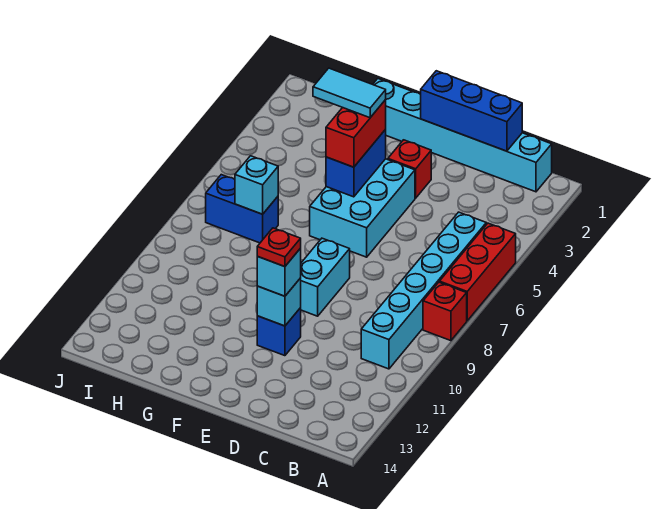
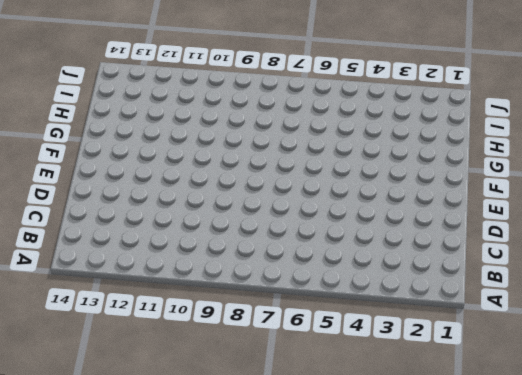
none -> red brick A5:A7 level 1
none -> red brick A8 level 1
none -> cyan brick B1:G1 level 1

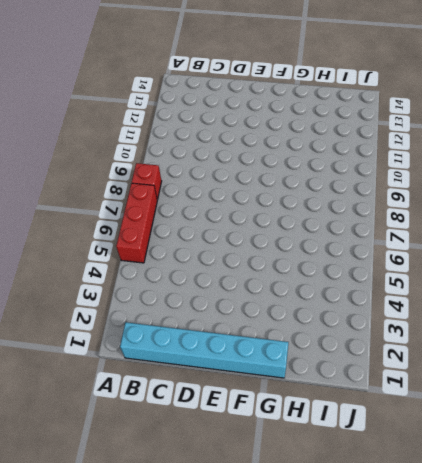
none -> cyan brick B5:B10 level 1
none -> red brick E3 level 1
none -> cyan brick E4:F6 level 1

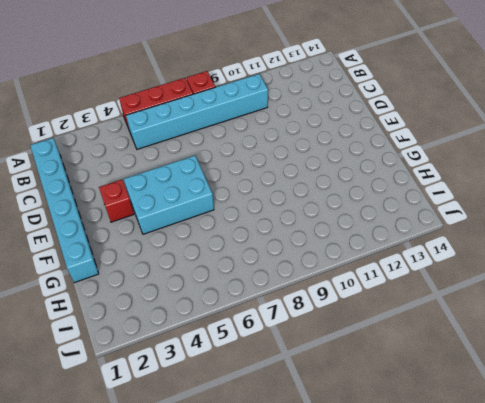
none -> cyan brick E8:E9 level 1
none -> blue brick E11 level 1
none -> blue brick H7:I7 level 1

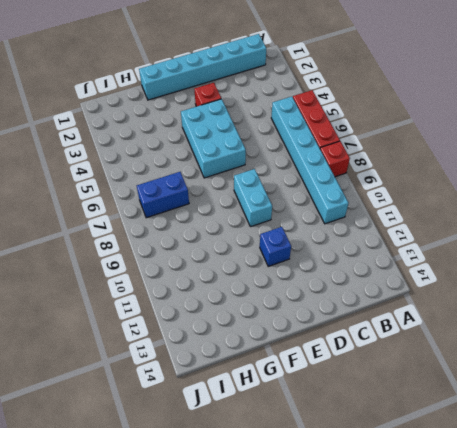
none -> blue brick C1:E1 level 2
none -> cyan brick E11 level 2
none -> blue brick F4:F5 level 2

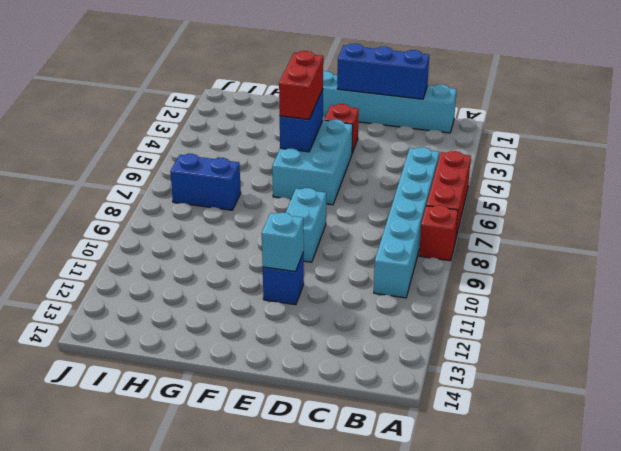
none -> cyan brick H7 level 2
none -> cyan brick E11 level 3
none -> red plate E11 level 4

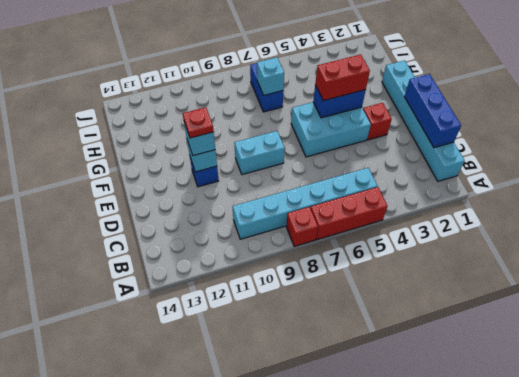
none -> cyan tile F4:G4 level 4

